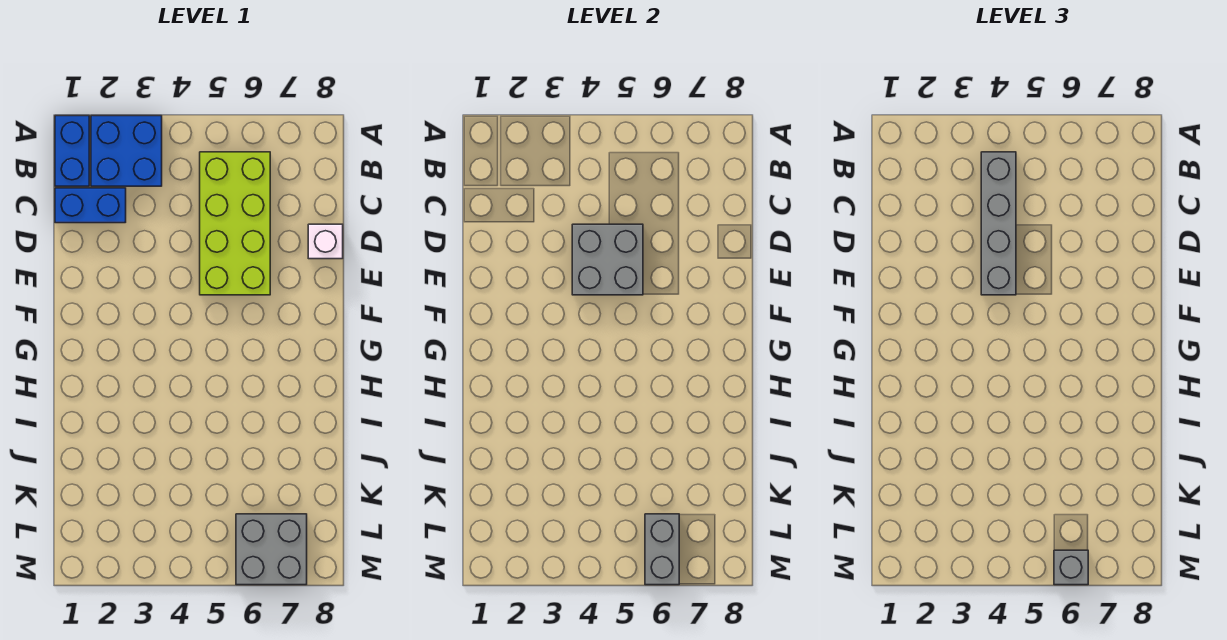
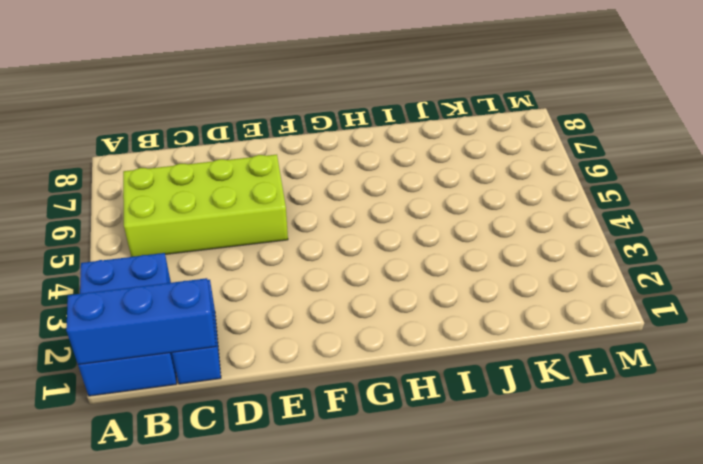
blue brick A1:C1 level 2 -> none
none -> white brick D8 level 1
none -> grey brick L6:M7 level 1

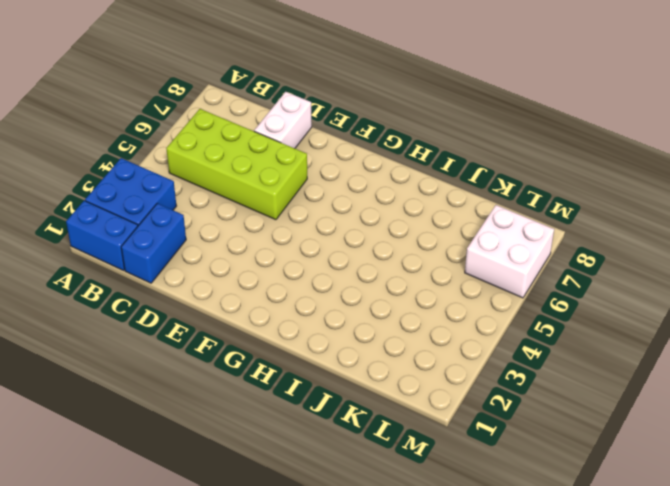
white brick D7:D8 level 1 -> white brick D8 level 1
white brick L6:M7 level 1 -> grey brick L6:M7 level 1
none -> grey brick D4:E5 level 2
none -> grey brick L6:M6 level 2

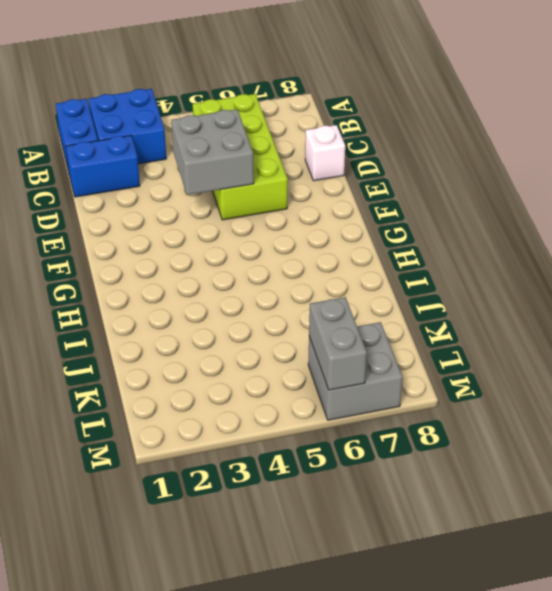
none -> grey brick B4:E4 level 3
none -> grey brick M6 level 3

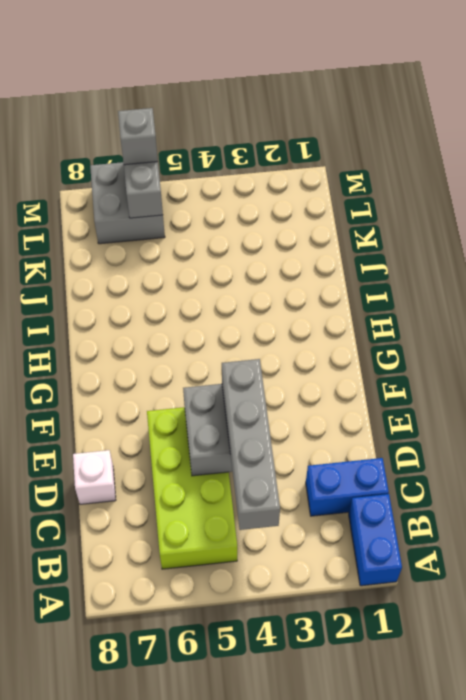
none -> blue brick A2:B3 level 1

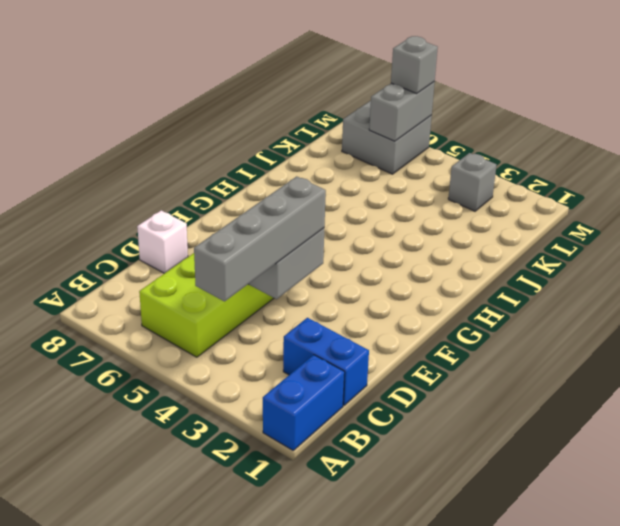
grey brick L3 level 1 -> none
none -> blue brick A2:B3 level 1

